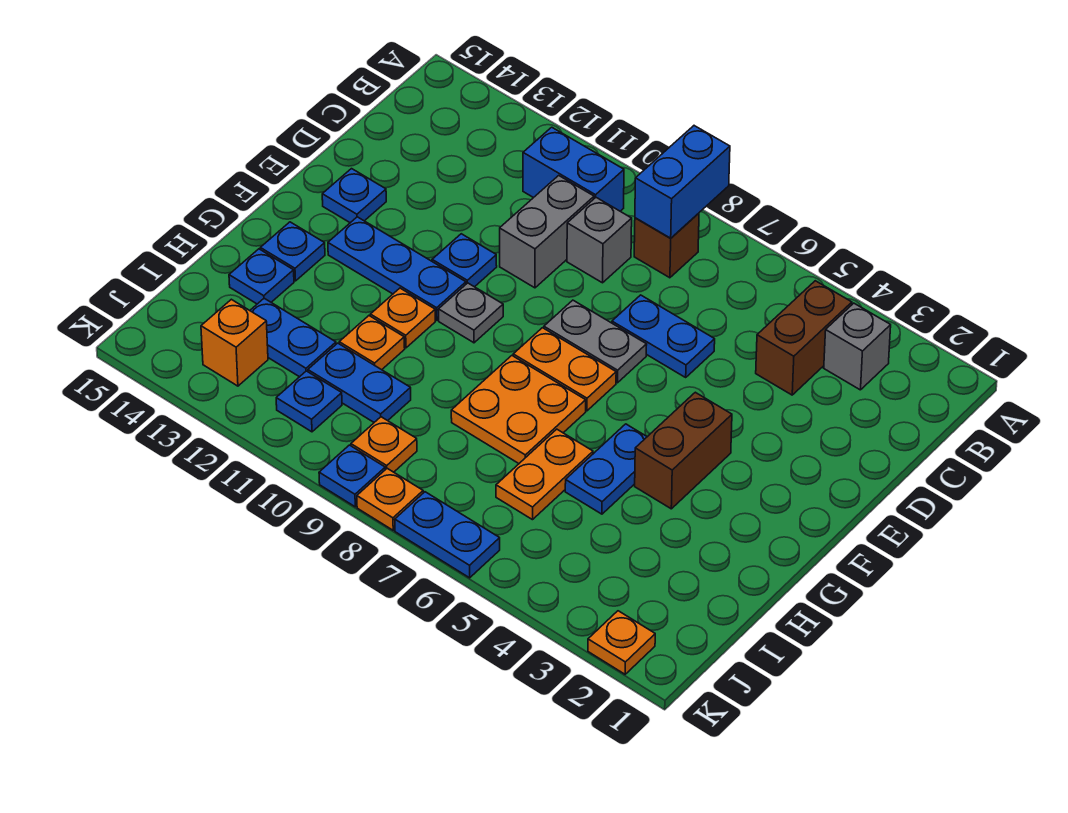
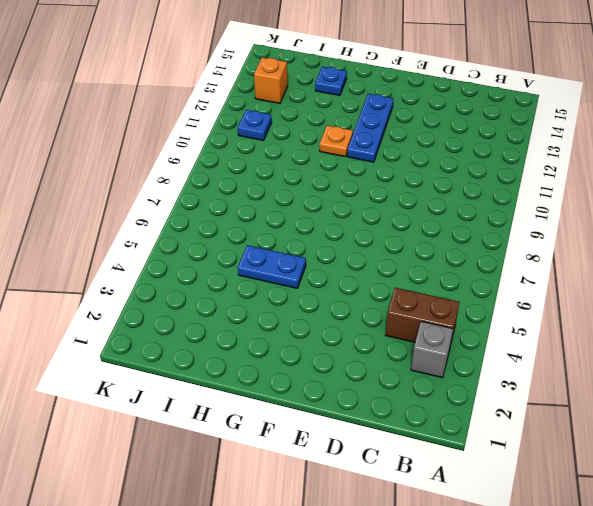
none -> brown brick B8 level 1
none -> blue brick B10:B11 level 1
none -> grey brick C9 level 1
none -> grey brick C10:D10 level 1

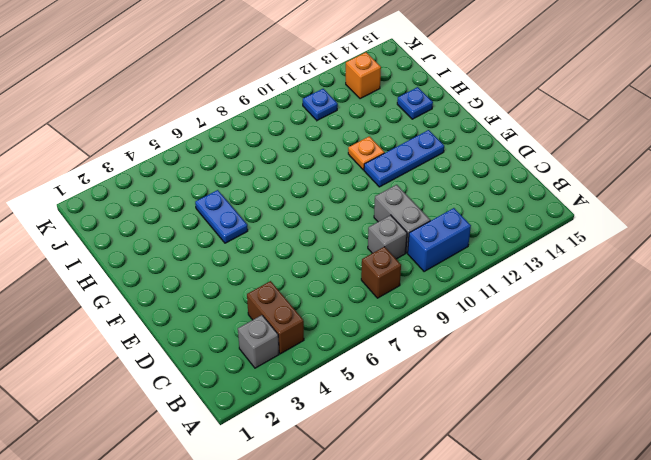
none -> blue plate D6:D7 level 1
none -> grey plate E7:E8 level 1
none -> blue plate E11 level 1
none -> blue plate E14 level 1

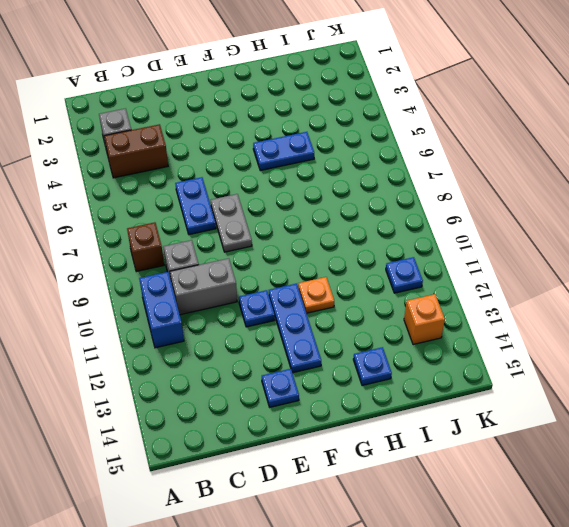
none -> brown brick F4:G4 level 1
none -> orange plate F7:F8 level 1
none -> grey plate F10 level 1
none -> orange plate G7:H8 level 1

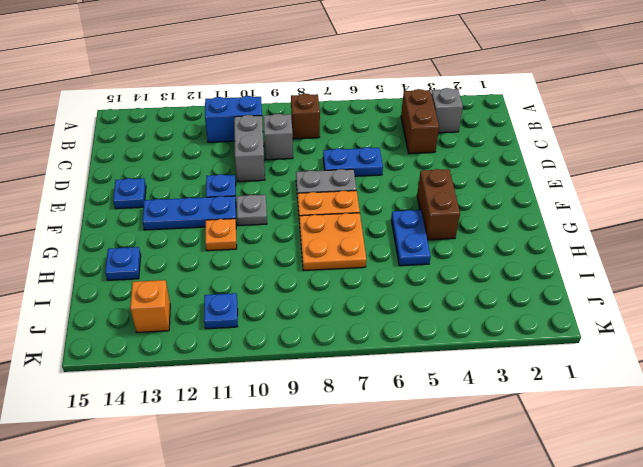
none -> blue plate G14 level 1
none -> orange plate H6:I6 level 1
none -> orange plate H11 level 1
none -> blue plate I10:I11 level 1

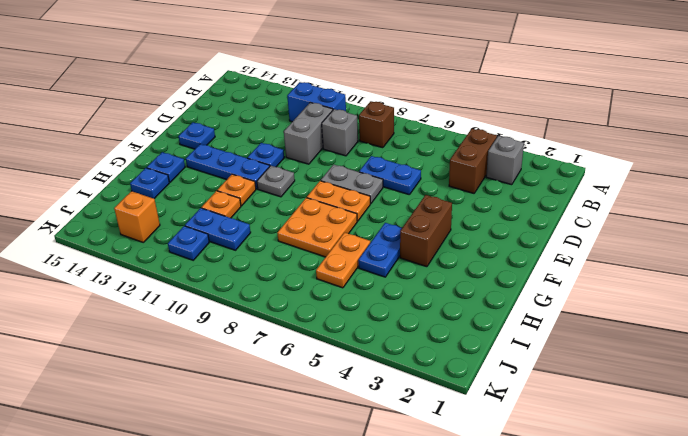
none -> blue plate I12:I13 level 1
none -> orange plate J9 level 1
none -> orange plate K2 level 1
none -> blue plate K6:K7 level 1

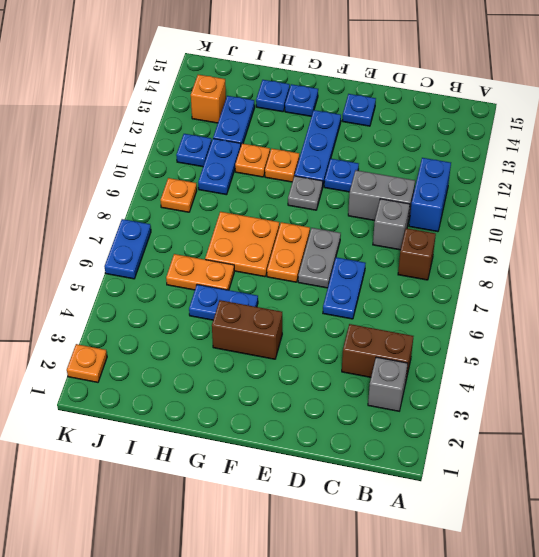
none -> orange plate K8 level 1
none -> blue plate K9 level 1
none -> blue brick A8:B8 level 2

